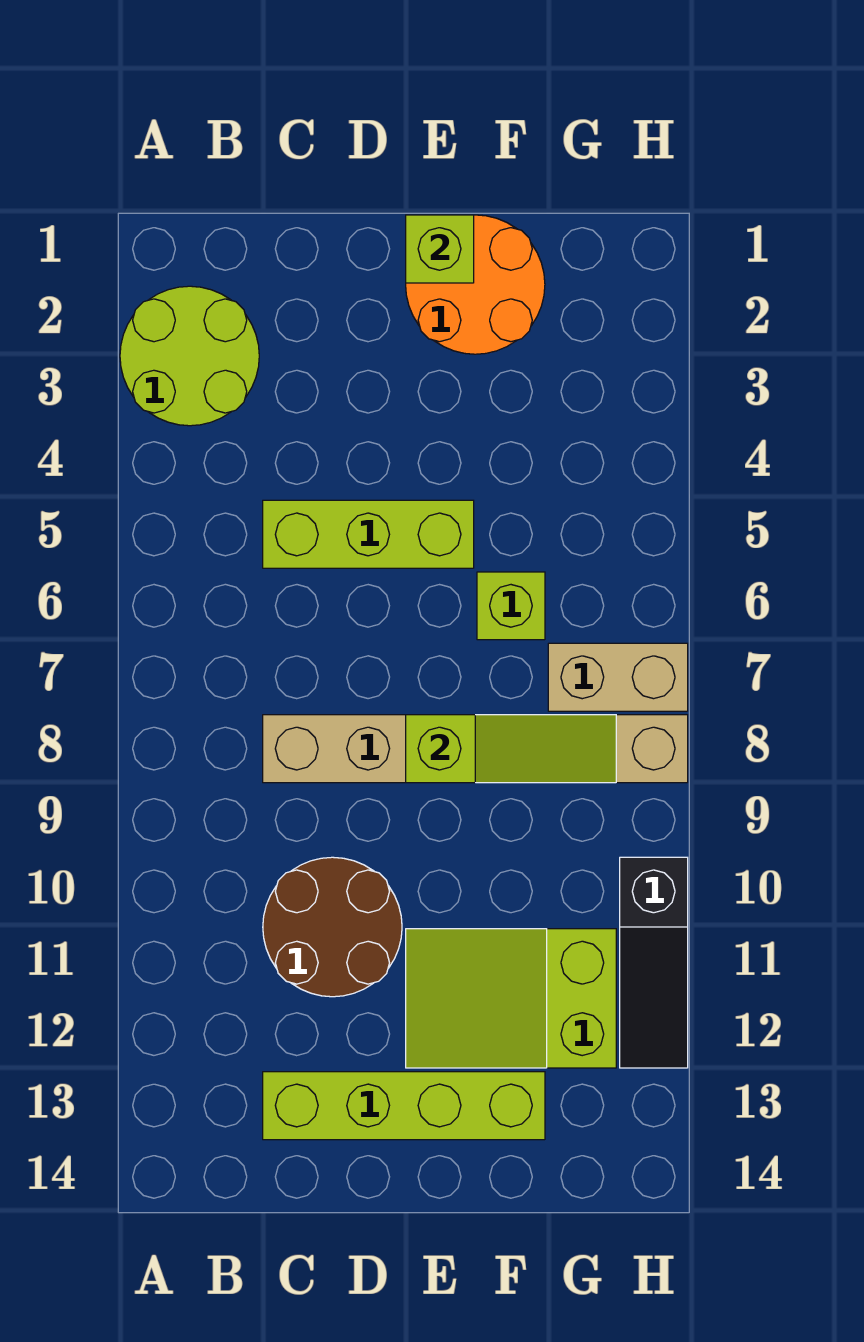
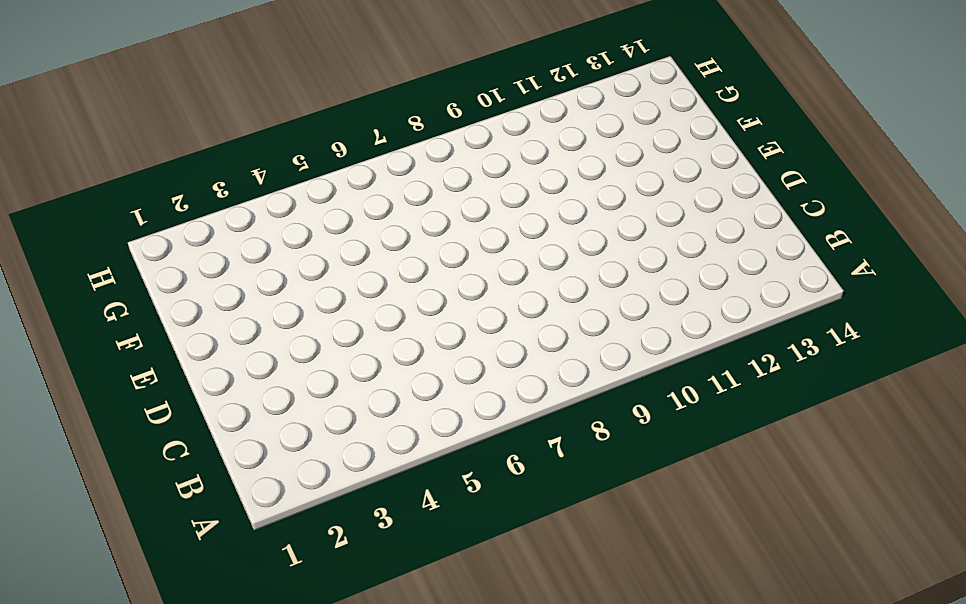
none -> lime round brick A2:B3 level 1
none -> lime brick C5:E5 level 1
none -> tan brick C8:H8 level 1

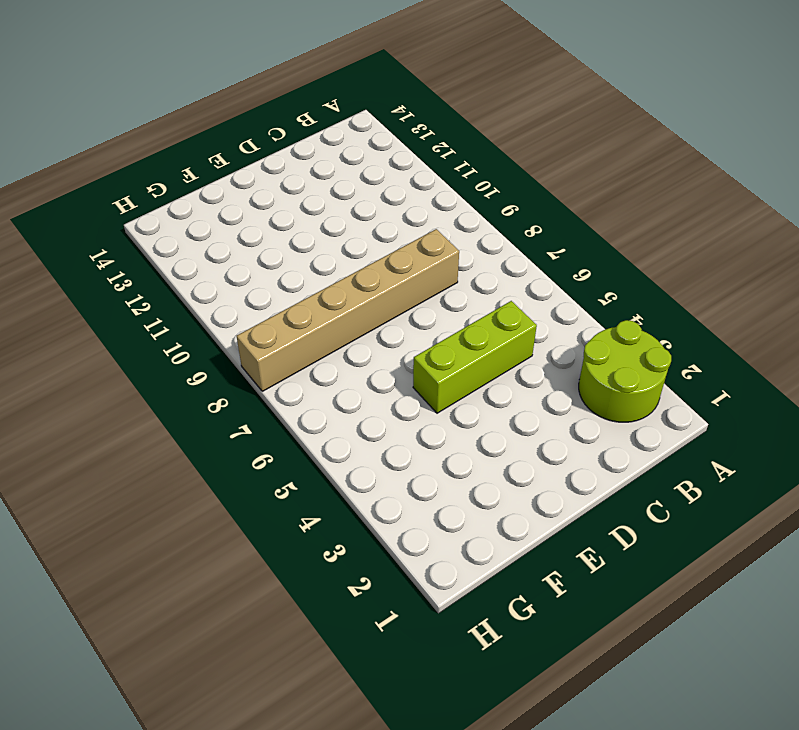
none -> brown round brick C10:D11 level 1
none -> lime brick C13:F13 level 1
none -> orange round brick E1:F2 level 1

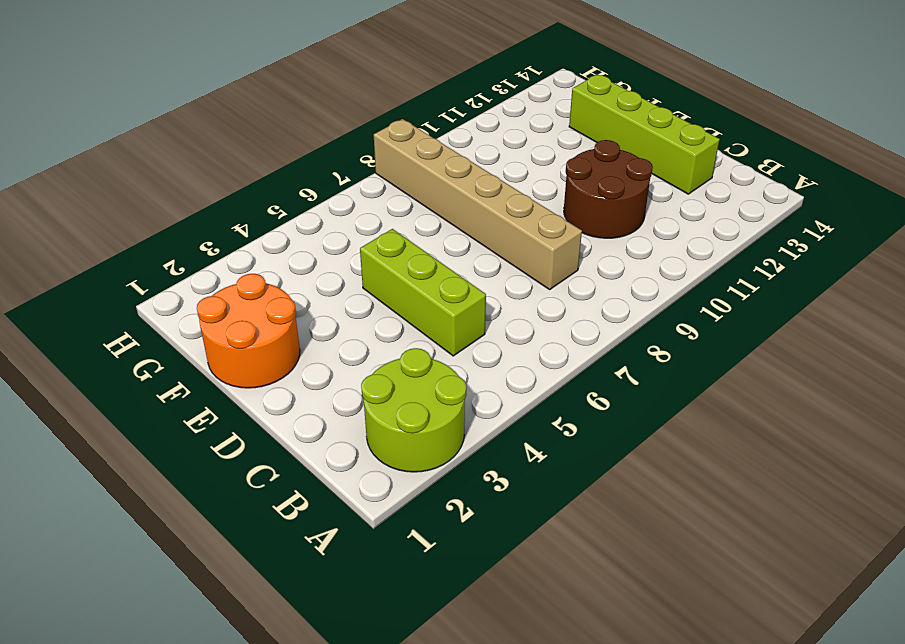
none -> lime slope E11:G12 level 1 top G
none -> lime brick F6 level 1
none -> tan brick G7:H7 level 1

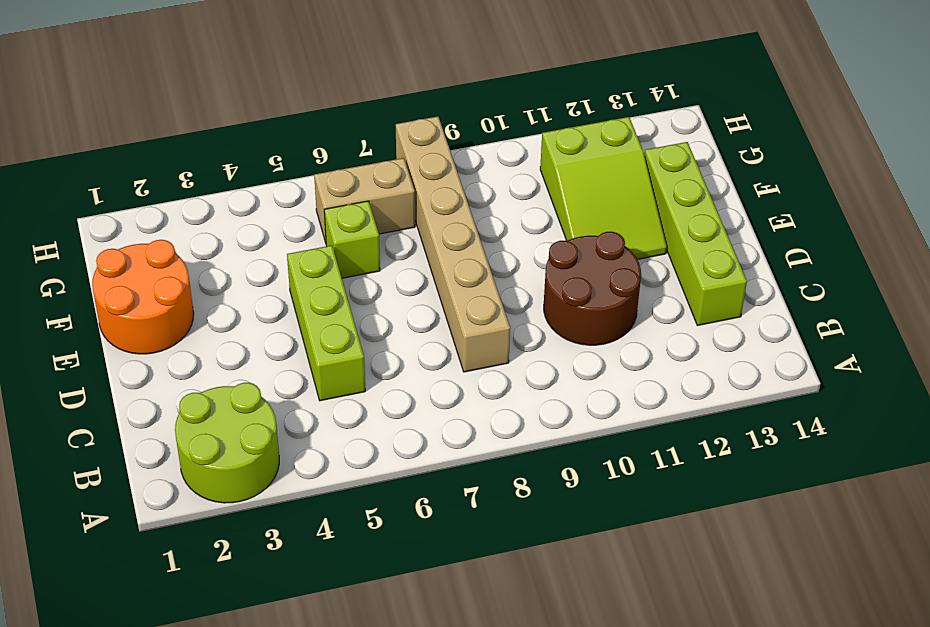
tan brick G6:G7 level 1 -> tan brick G7:H7 level 1
none -> black slope H10:H12 level 1 top 10
none -> lime brick E1 level 2
none -> lime slope E8:G8 level 2 top E

